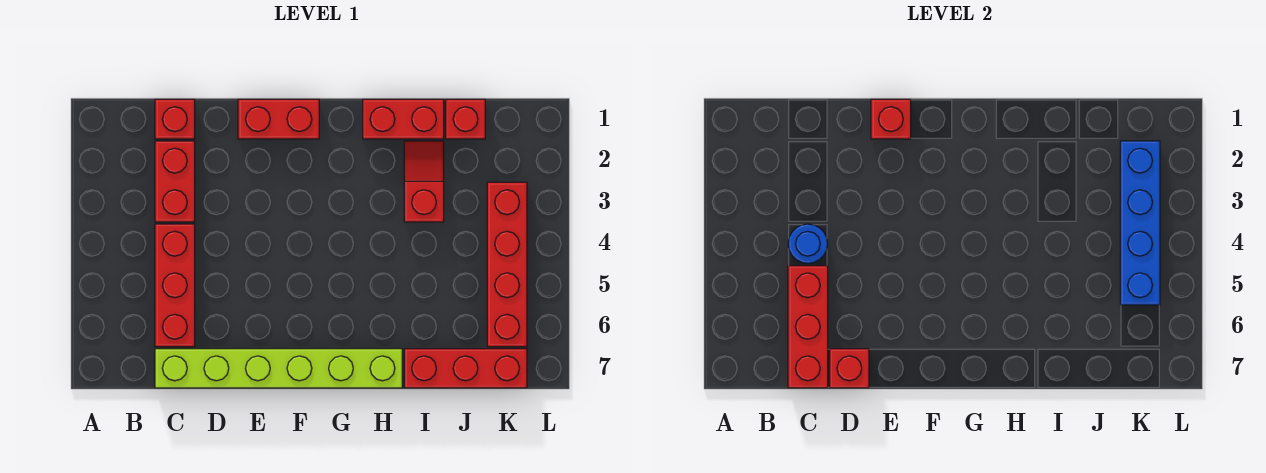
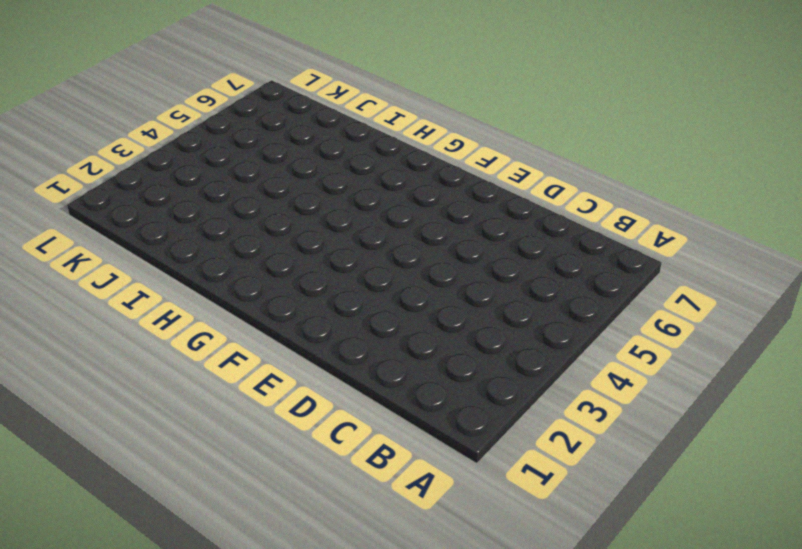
none -> red brick C1 level 1
none -> red brick C2:C3 level 1
none -> red brick C4:C6 level 1

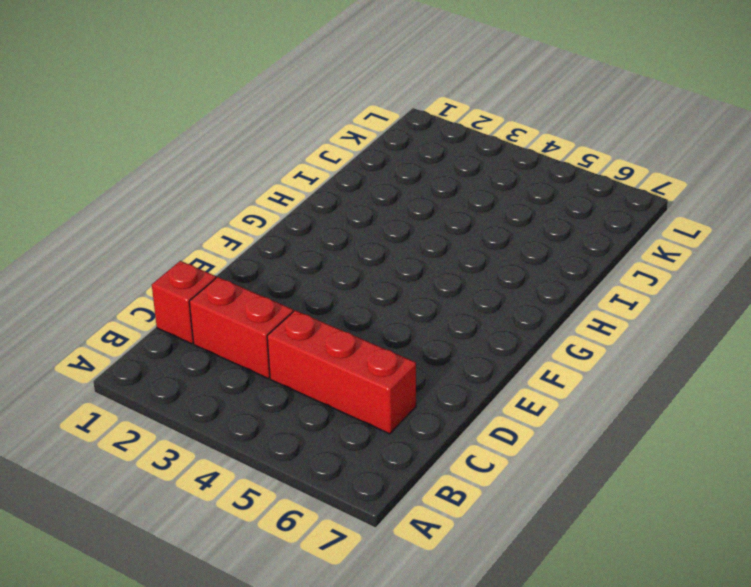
none -> lime brick C7:H7 level 1
none -> red brick E1:F1 level 1
none -> red brick H1:I1 level 1

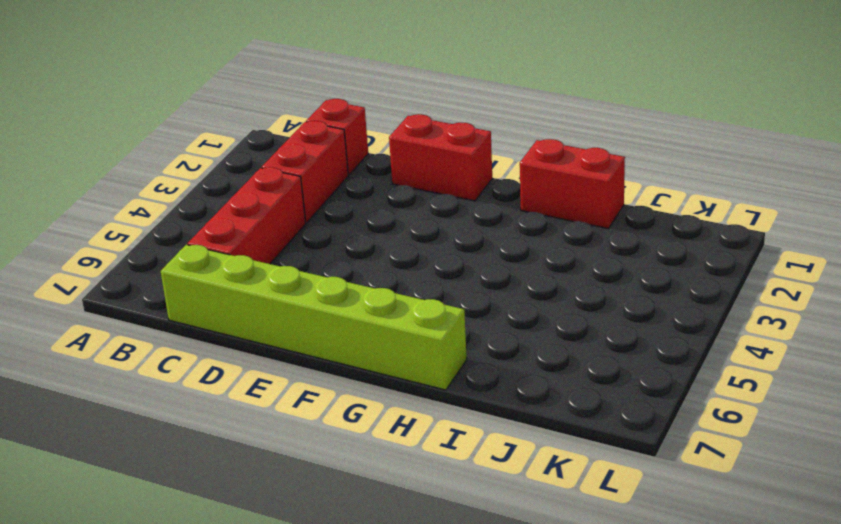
none -> red slope I2:I3 level 1 top 3
none -> red brick I7:K7 level 1
none -> red brick J1 level 1

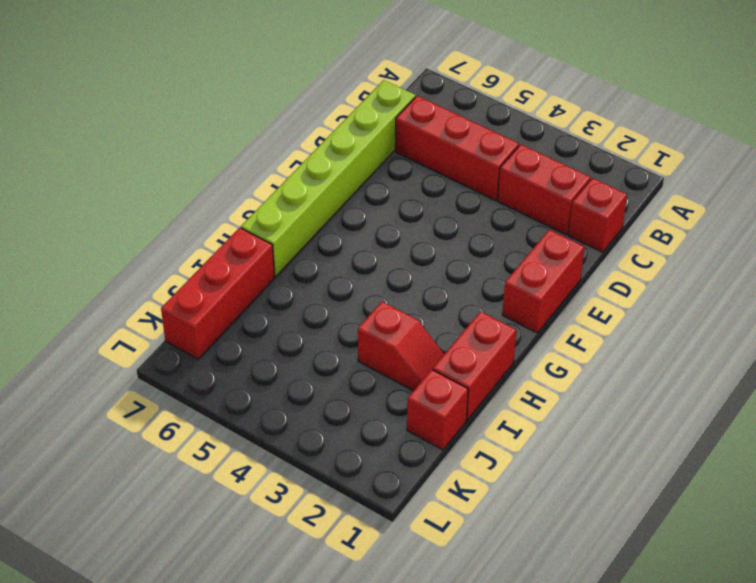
none -> red brick K3:K6 level 1
none -> blue round brick C4 level 2
none -> red brick C5:C7 level 2

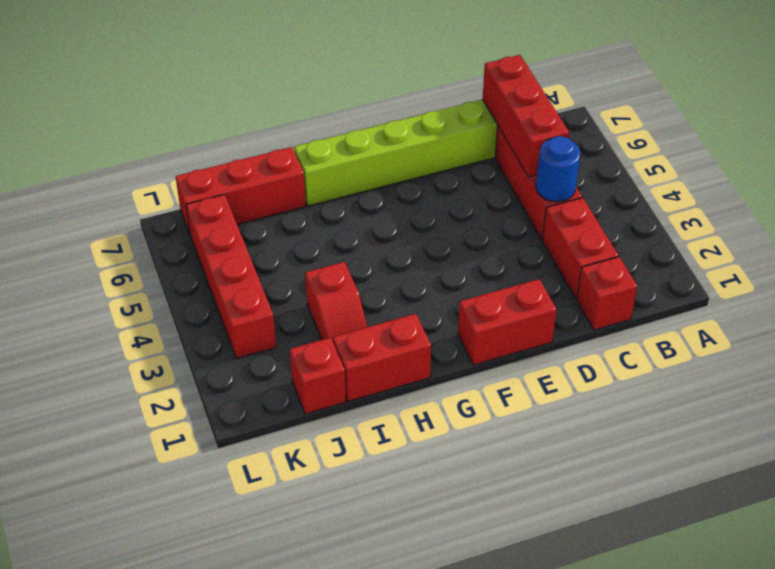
none -> red brick D7 level 2
none -> red brick E1 level 2
none -> blue brick K2:K5 level 2

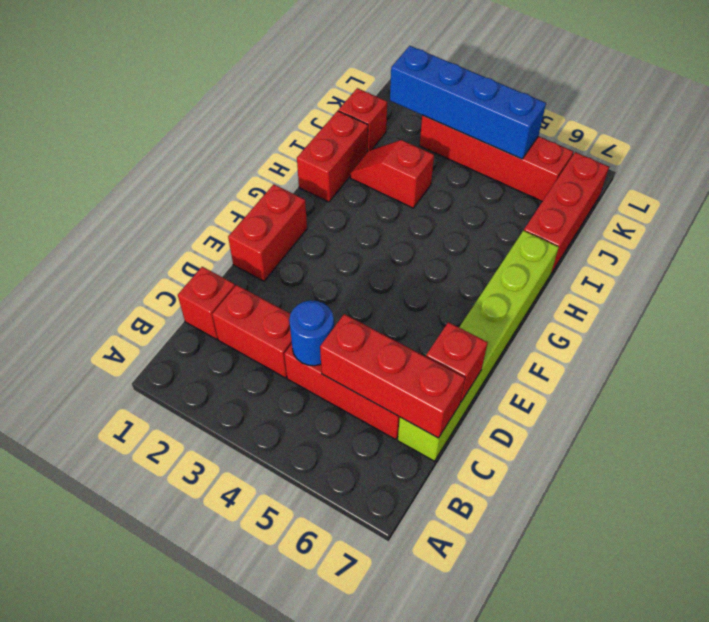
none -> red brick E1 level 2

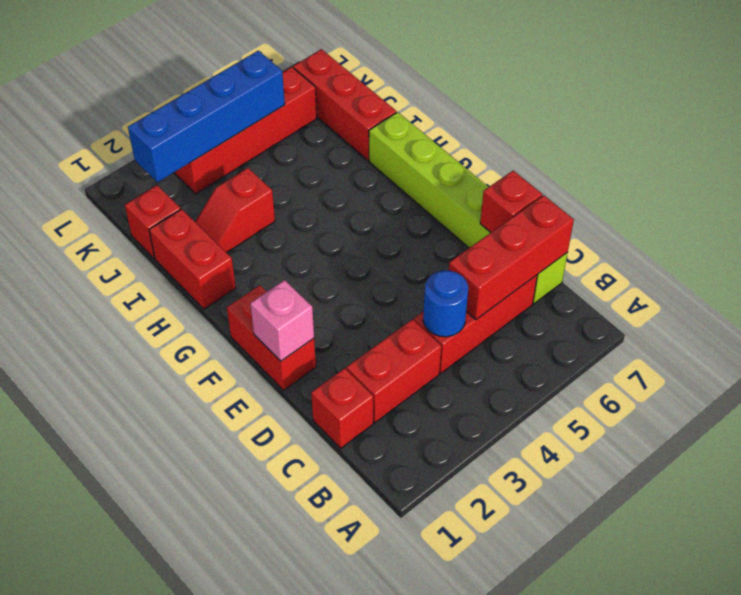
pink brick E1 level 2 -> red brick E1 level 2

